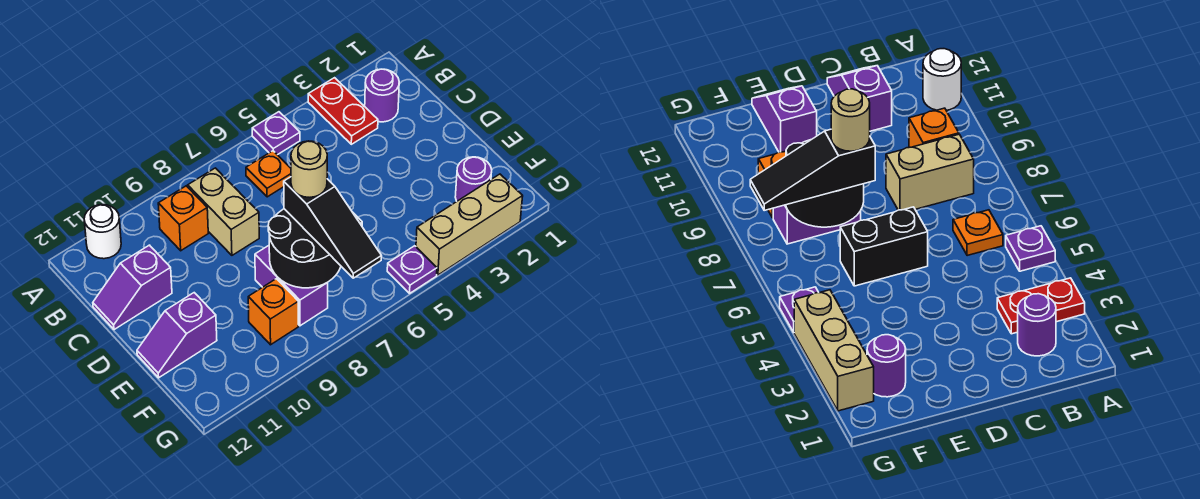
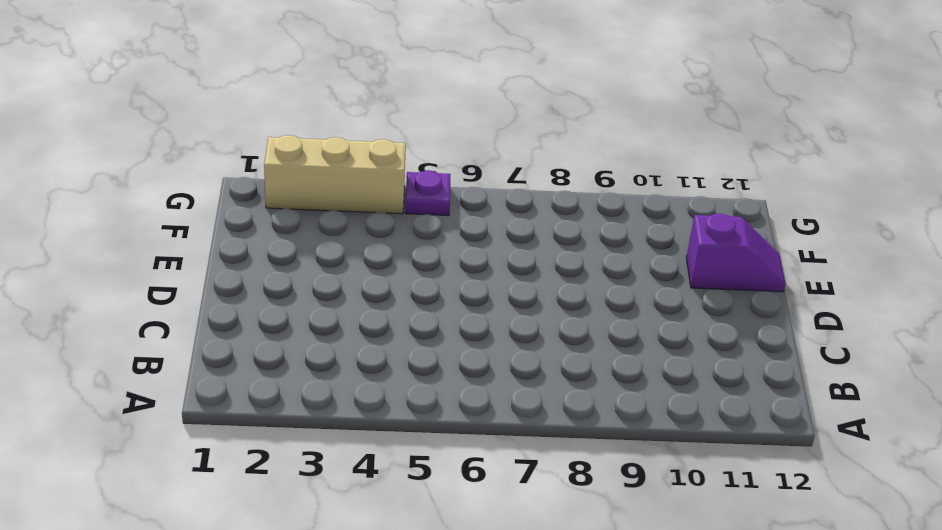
none -> red plate A3:B3 level 1
none -> purple plate A5 level 1
none -> white round brick A11 level 1

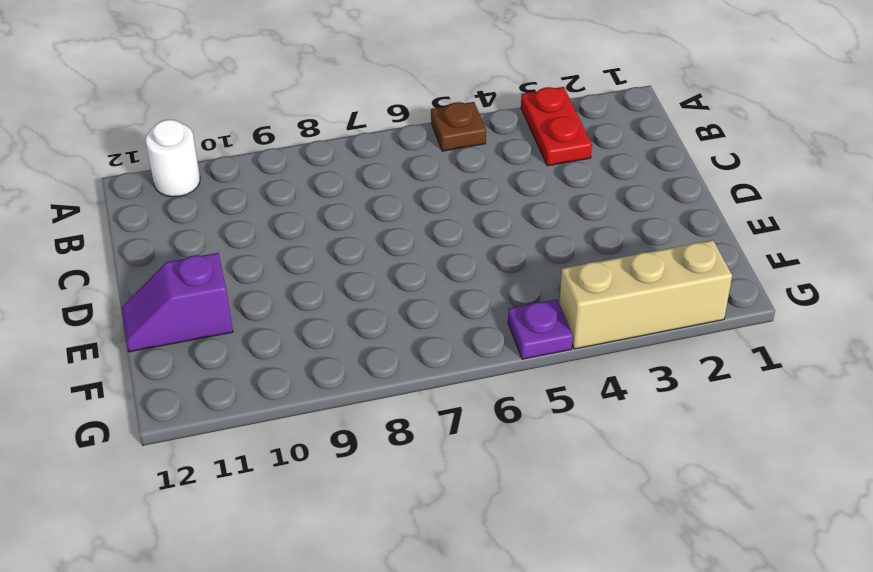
brown plate A5 level 1 -> purple plate A5 level 1
none -> purple round brick B2 level 1
none -> orange plate B6 level 1
none -> tan brick B8:C8 level 1

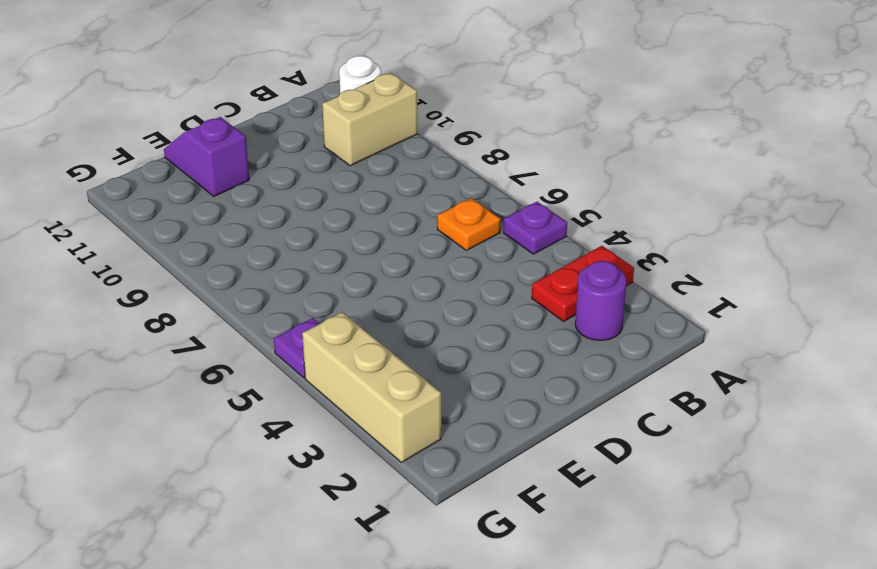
tan brick A10:B10 level 1 -> tan brick B8:C8 level 1
none -> orange brick B9 level 1
none -> purple slope C11:C12 level 1 top 11
none -> black brick D6:E6 level 1

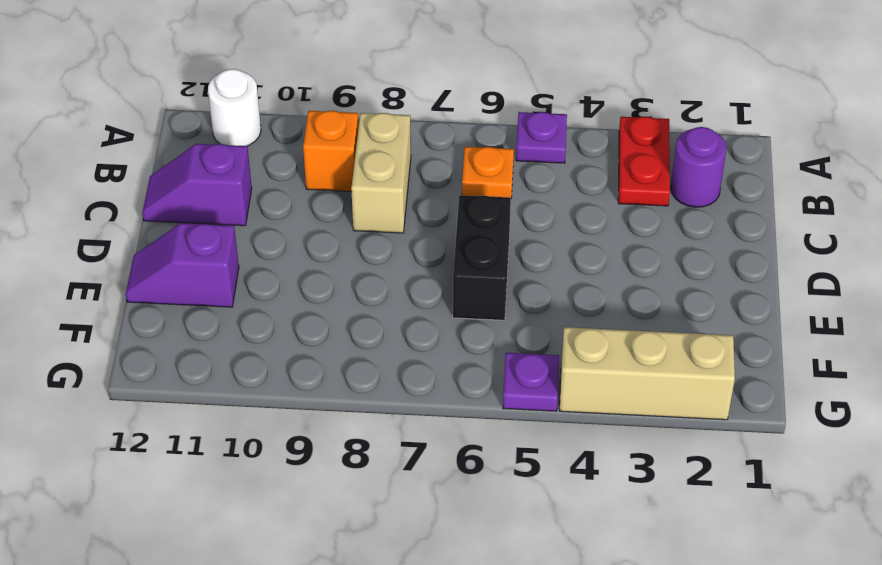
none -> purple brick E8:F8 level 1
none -> purple round brick F2 level 1
none -> orange brick F9 level 1

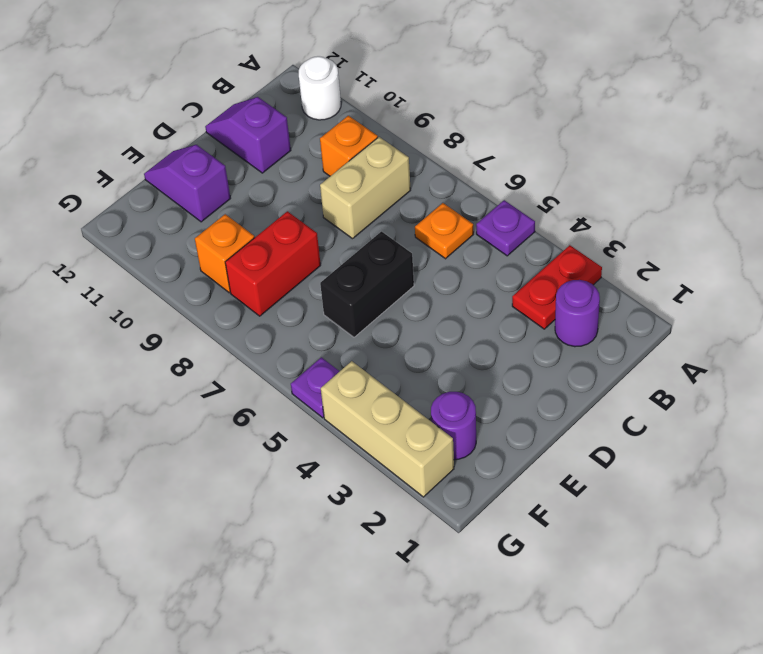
red brick E8:F8 level 1 -> purple brick E8:F8 level 1
none -> black round brick E7:F8 level 2
none -> black slope E7:G7 level 3 top E
none -> tan round brick E7 level 4

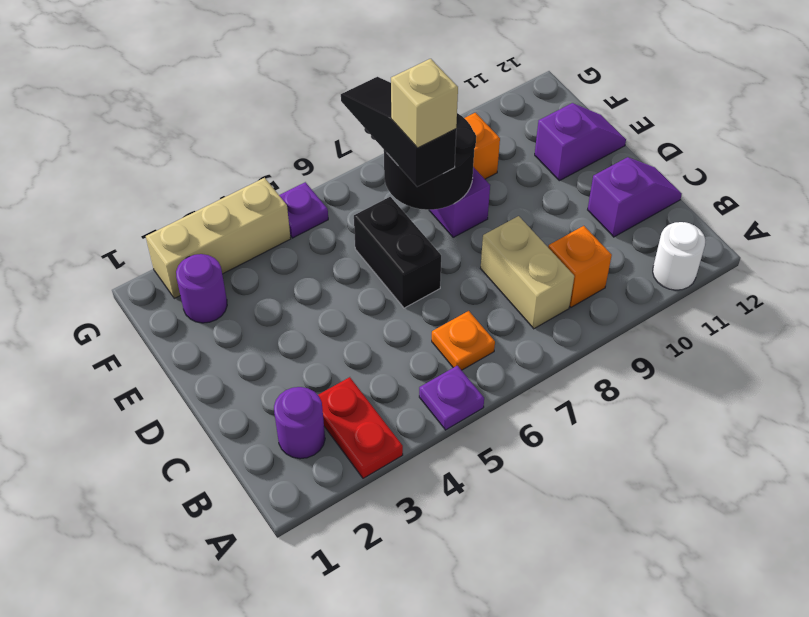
tan brick E7 level 4 -> tan round brick E7 level 4

